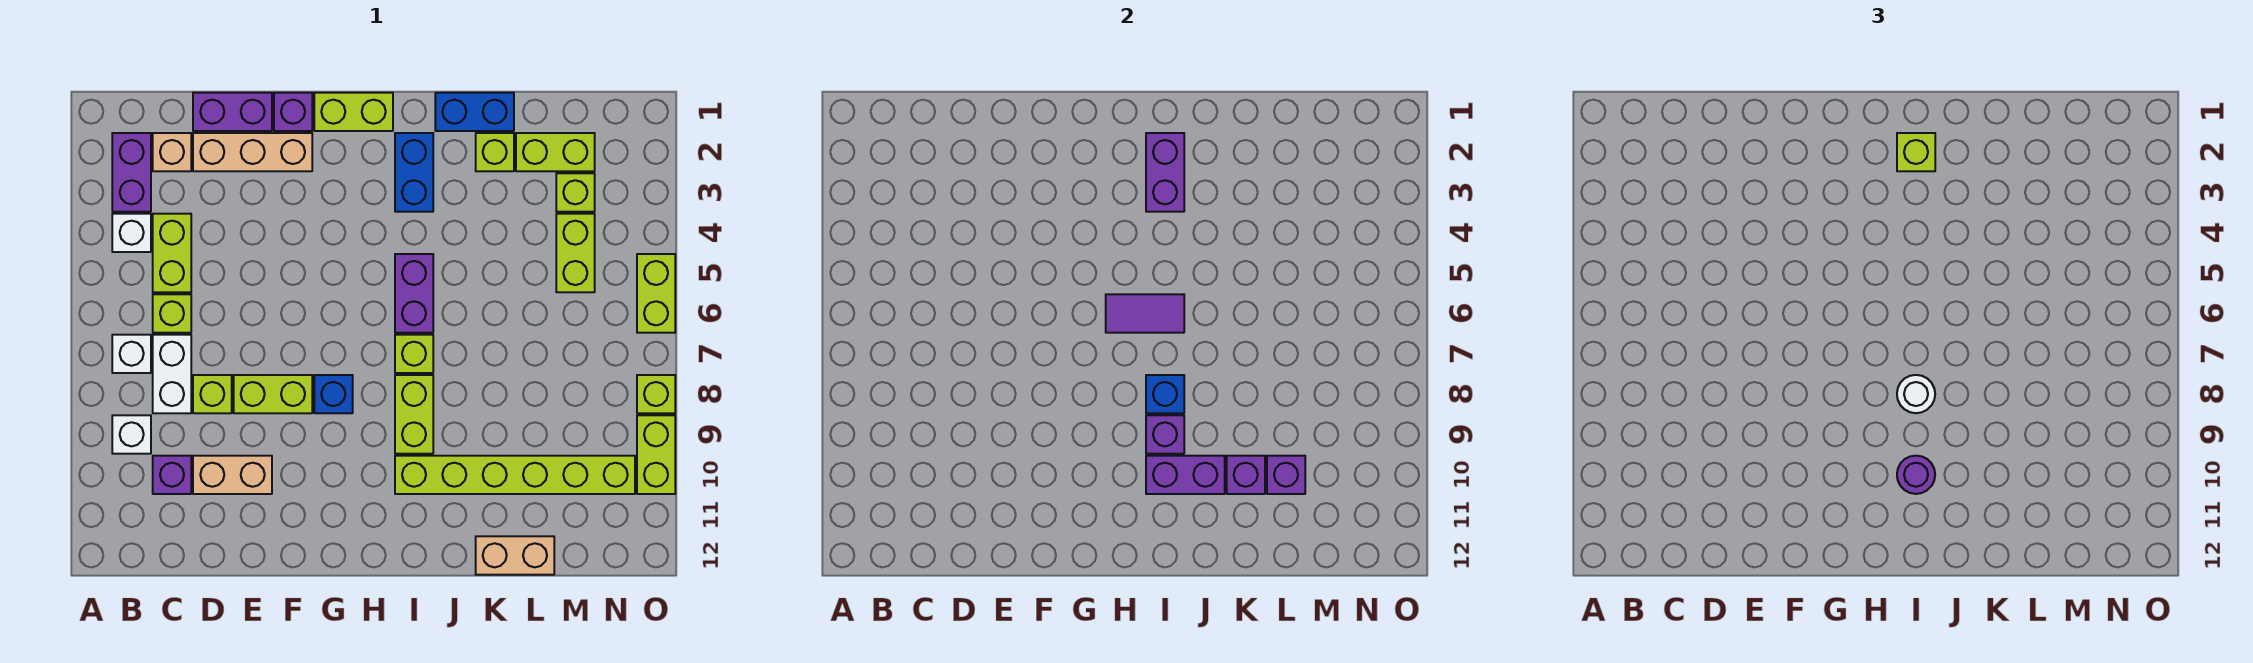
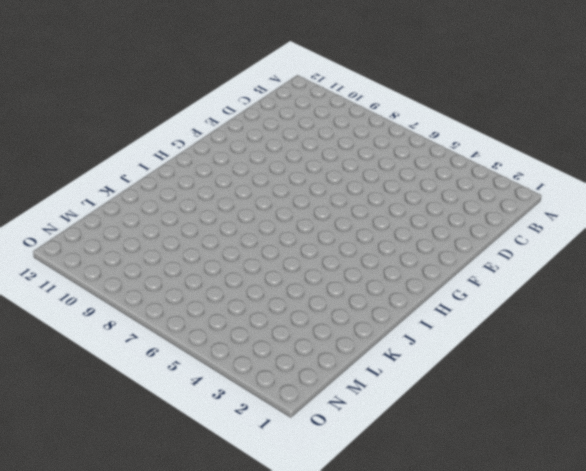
none -> purple brick B2:B3 level 1
none -> white brick B4 level 1
none -> white brick B7 level 1
none -> white brick B9 level 1

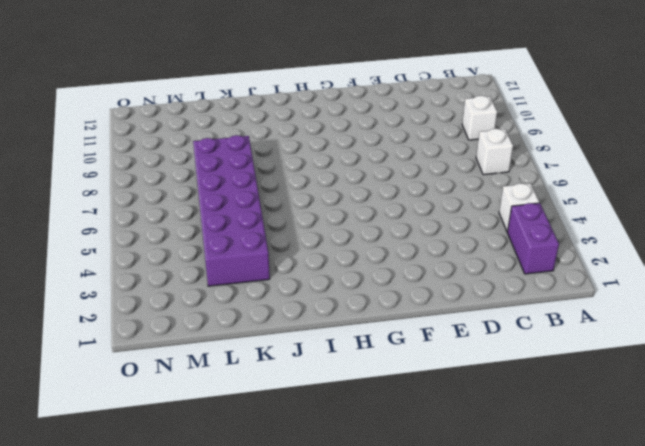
purple brick K3:L8 level 1 -> none
none -> tan brick C2 level 1
none -> lime brick C4:C5 level 1
none -> lime brick C6 level 1
none -> white brick C7:C8 level 1

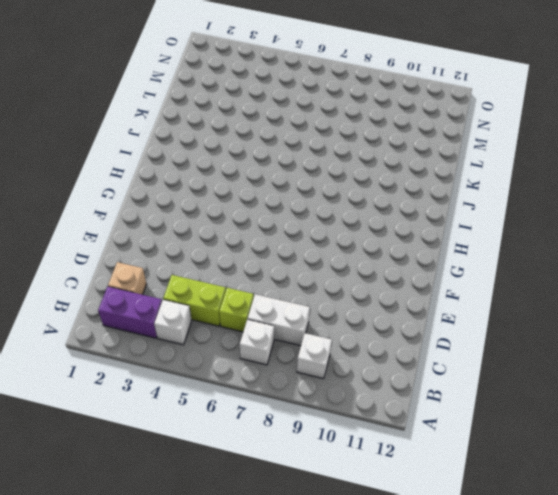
none -> purple brick C10 level 1
none -> purple brick D1:E1 level 1
none -> tan brick D2:F2 level 1
none -> lime brick D8 level 1

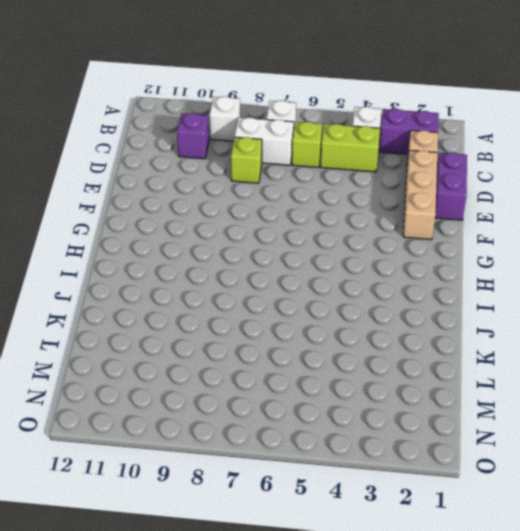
none -> tan brick D10:E10 level 1
none -> lime brick E8:F8 level 1
none -> purple brick F1 level 1
none -> lime brick G1:H1 level 1

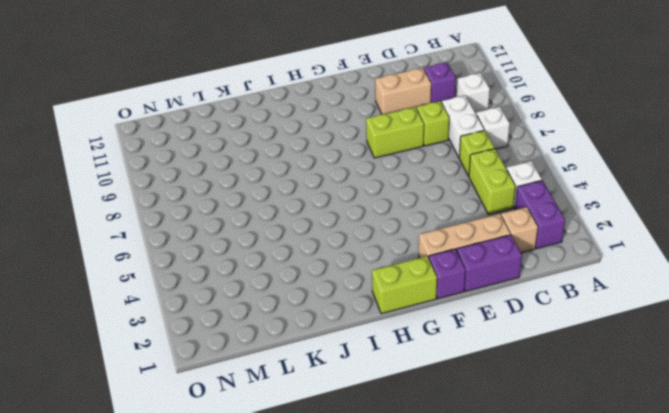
none -> blue brick G8 level 1
none -> blue brick I2:I3 level 1
none -> purple brick I5:I6 level 1
none -> lime brick I7 level 1

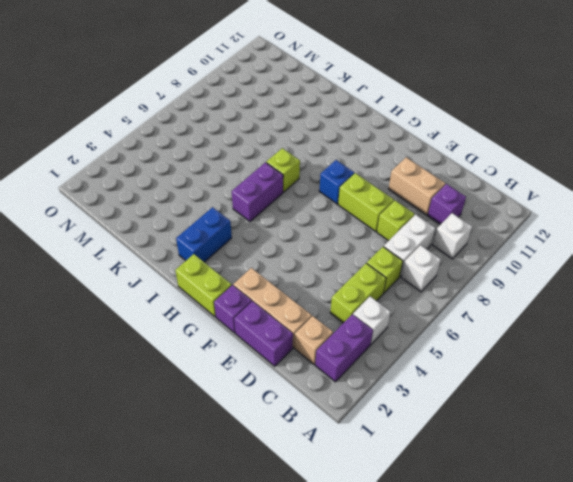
none -> lime brick I8:I9 level 1
none -> lime brick I10:N10 level 1
none -> blue brick J1:K1 level 1
none -> lime brick K2 level 1

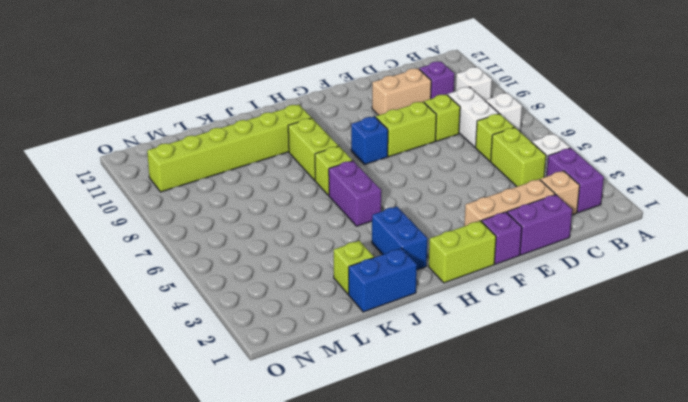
none -> tan brick K12:L12 level 1
none -> lime brick L2:M2 level 1
none -> lime brick M3 level 1
none -> lime brick M4:M5 level 1

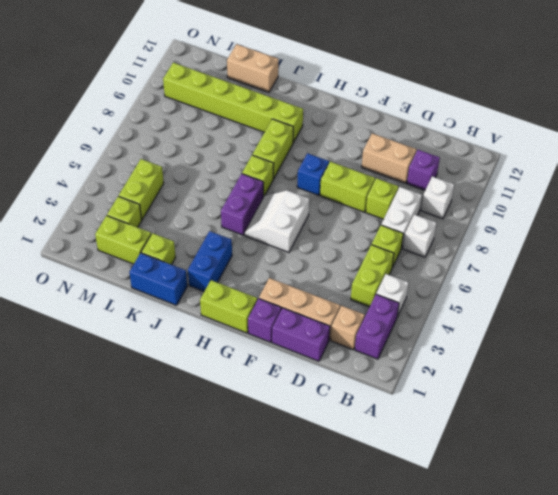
white slope G5:H6 level 1 top G -> none
none -> lime brick O5:O6 level 1
none -> lime brick O8 level 1
none -> lime brick O9:O10 level 1
none -> purple tile H6:I6 level 2

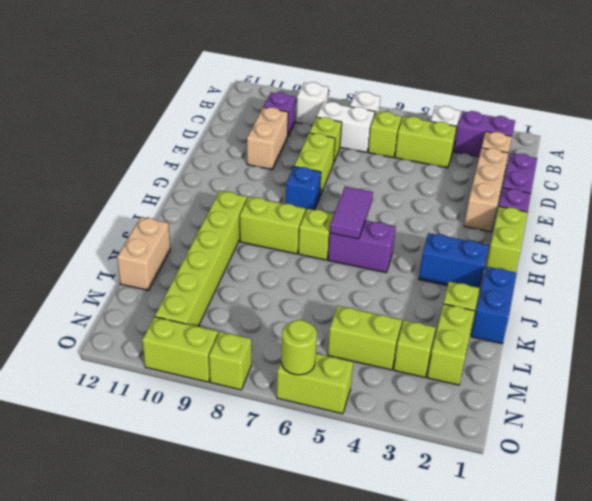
lime round brick O6 level 2 -> none
none -> purple brick I2:I3 level 2
none -> blue brick I8 level 2
none -> purple brick I9 level 2
none -> purple brick I10:J10 level 2

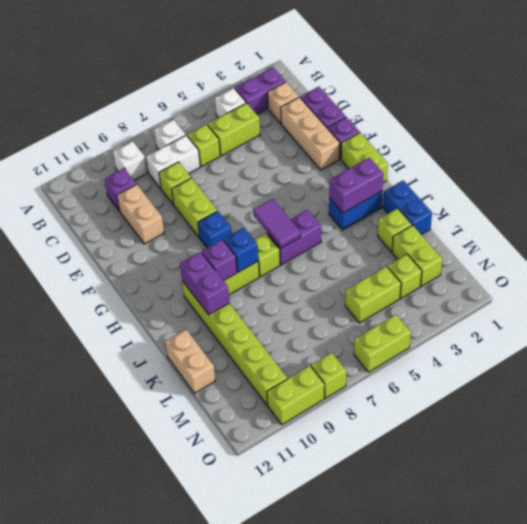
none -> purple brick K10 level 2
none -> purple brick L10 level 2
none -> lime brick I2 level 3
none -> white round brick I8 level 3

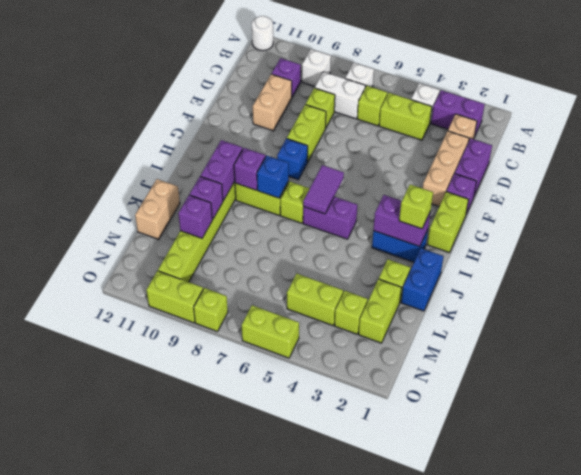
white round brick A12 level 1 -> white round brick I8 level 3
none -> purple round brick I10 level 3

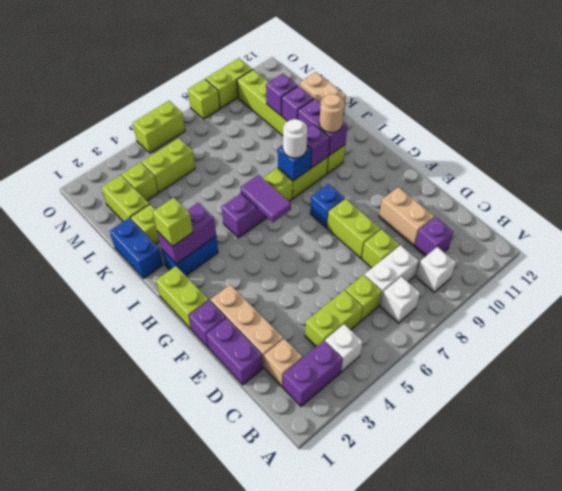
tan round brick I10 level 3 -> purple round brick I10 level 3

